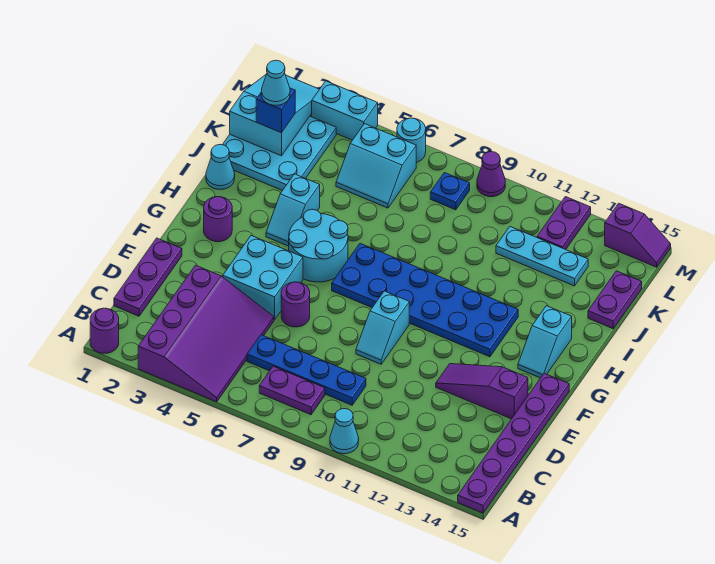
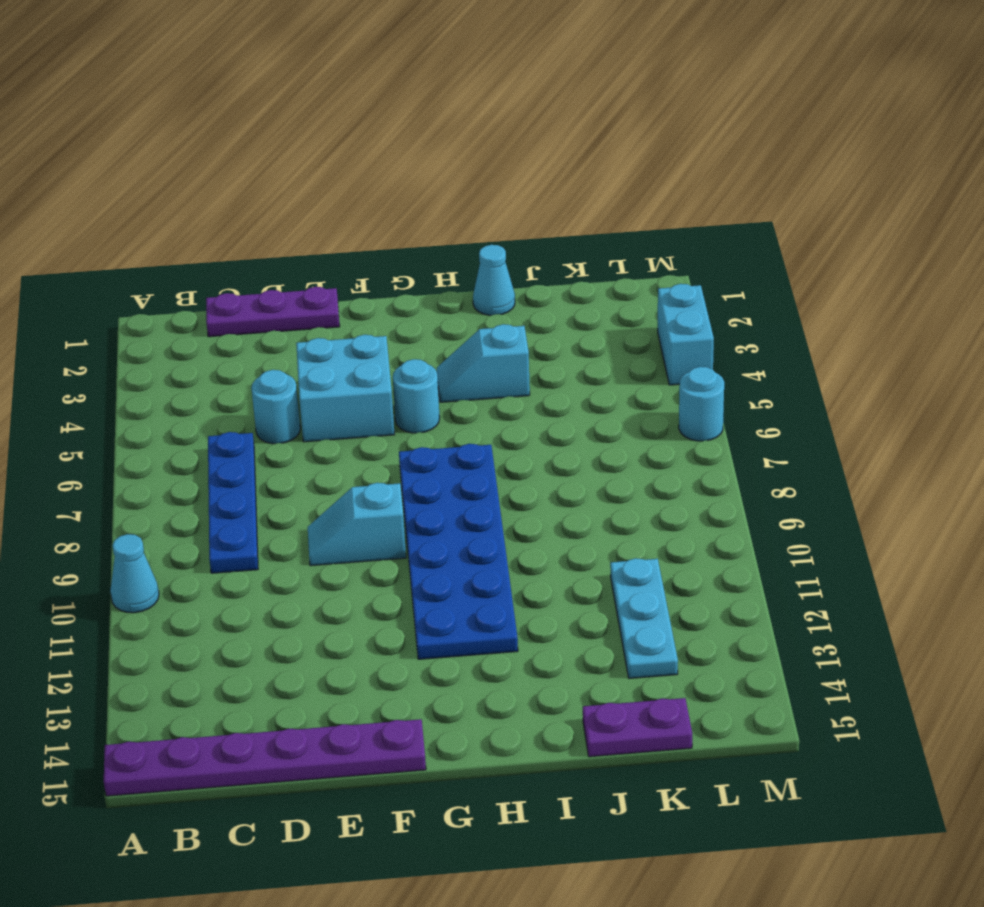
cyan round brick D5 level 1 -> purple slope A3:D5 level 1 top 3
cyan round brick G5 level 1 -> cyan round brick G5:H6 level 1
none -> purple round brick A1 level 1
none -> purple plate B7:B8 level 1
none -> purple round brick E6 level 1
none -> purple slope E12:E14 level 1 top 14

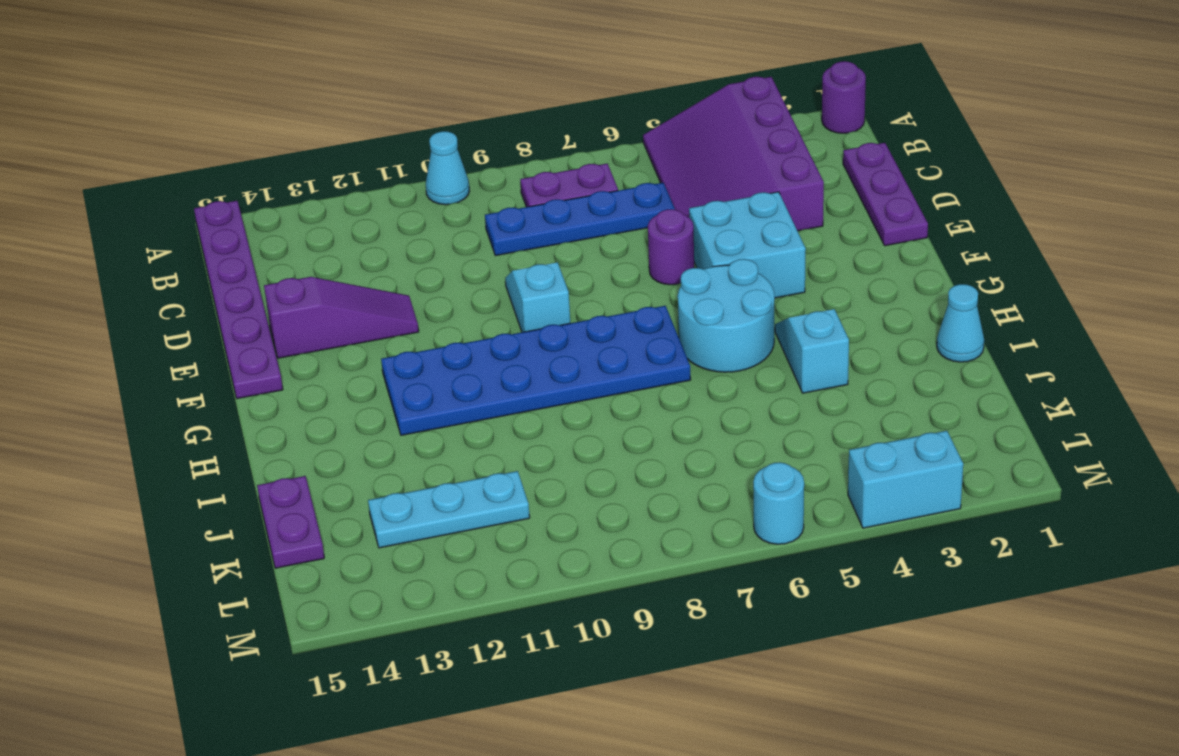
none -> purple round brick G2 level 1
none -> cyan slope G14:H14 level 1 top H
none -> cyan plate J1:L3 level 1
none -> cyan slope K5:L6 level 1 top L

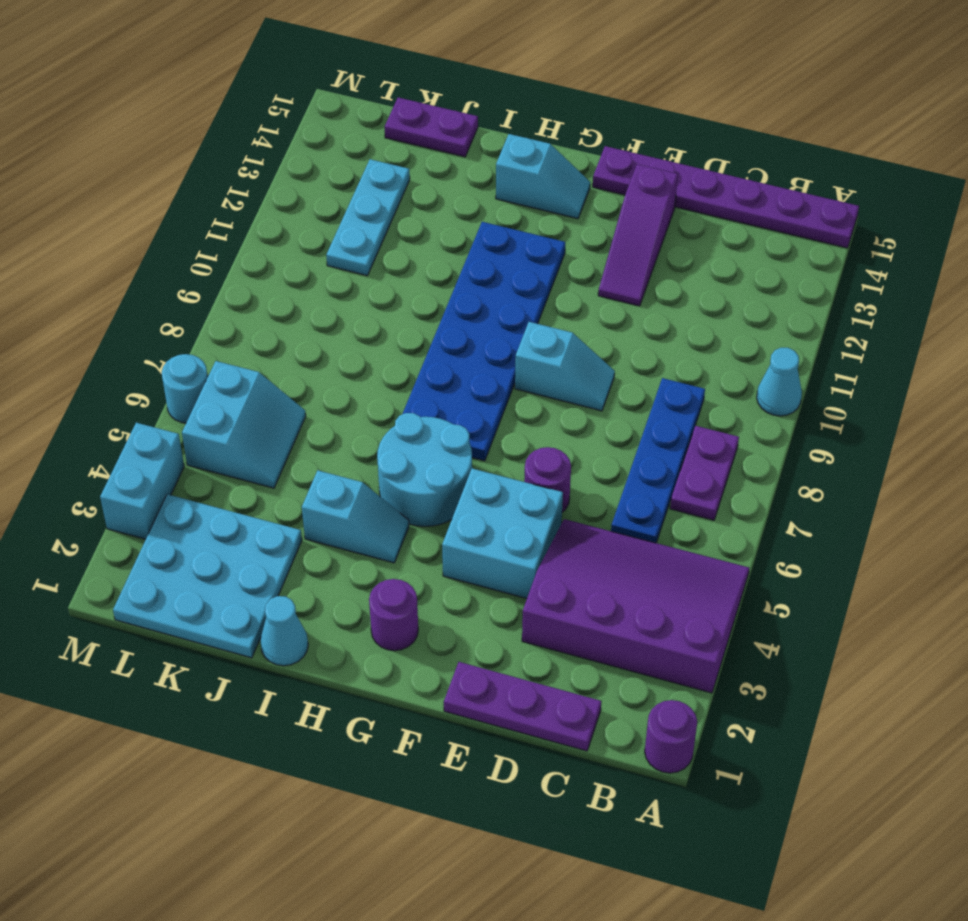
none -> blue plate L8 level 1
none -> purple plate L12:M12 level 1
none -> purple cone M9 level 1
none -> purple slope M14:M15 level 1 top 14

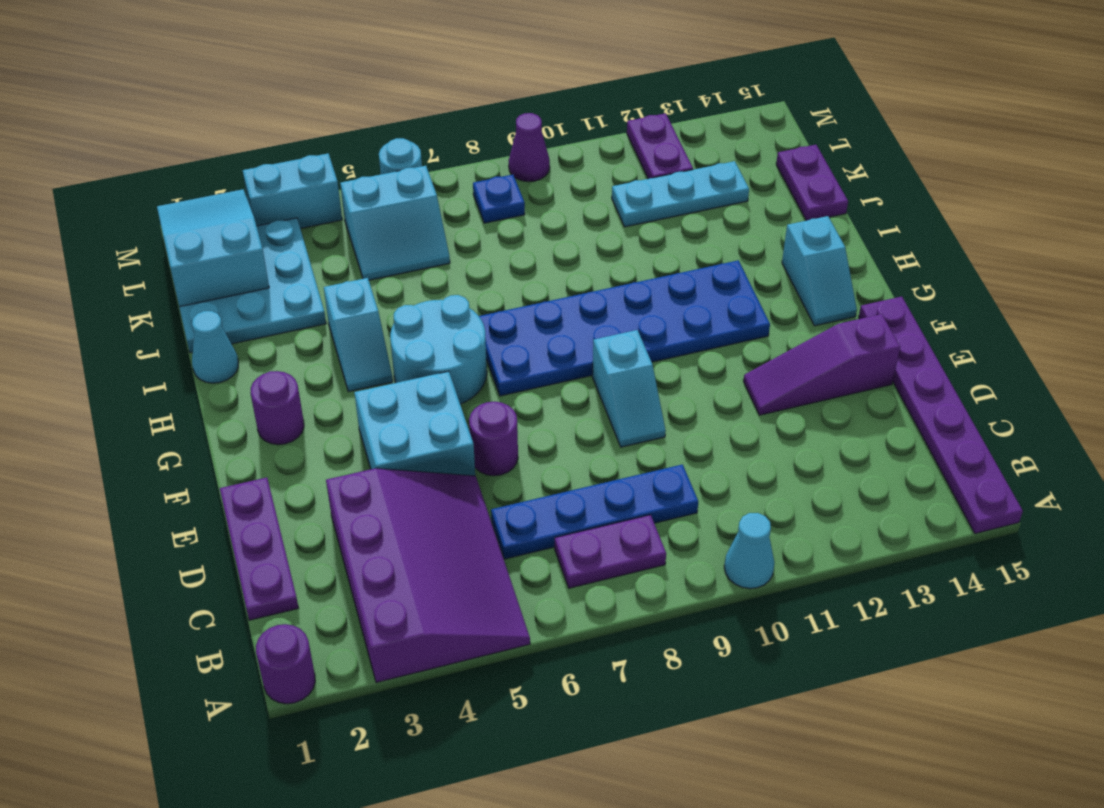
none -> purple slope M14:M15 level 1 top 14
none -> blue brick K2 level 3
none -> cyan cone K2 level 4

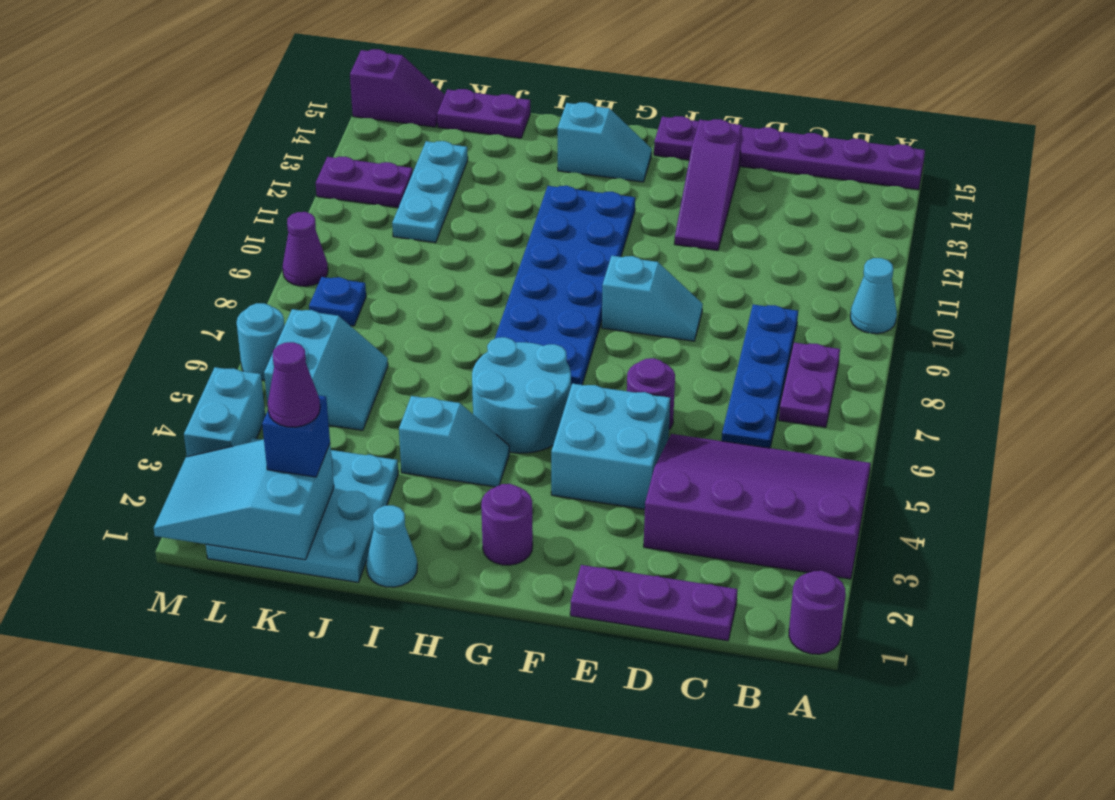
purple cone K2 level 4 -> cyan cone K2 level 4
purple slope L15:M15 level 1 top M -> purple slope M14:M15 level 1 top 14

